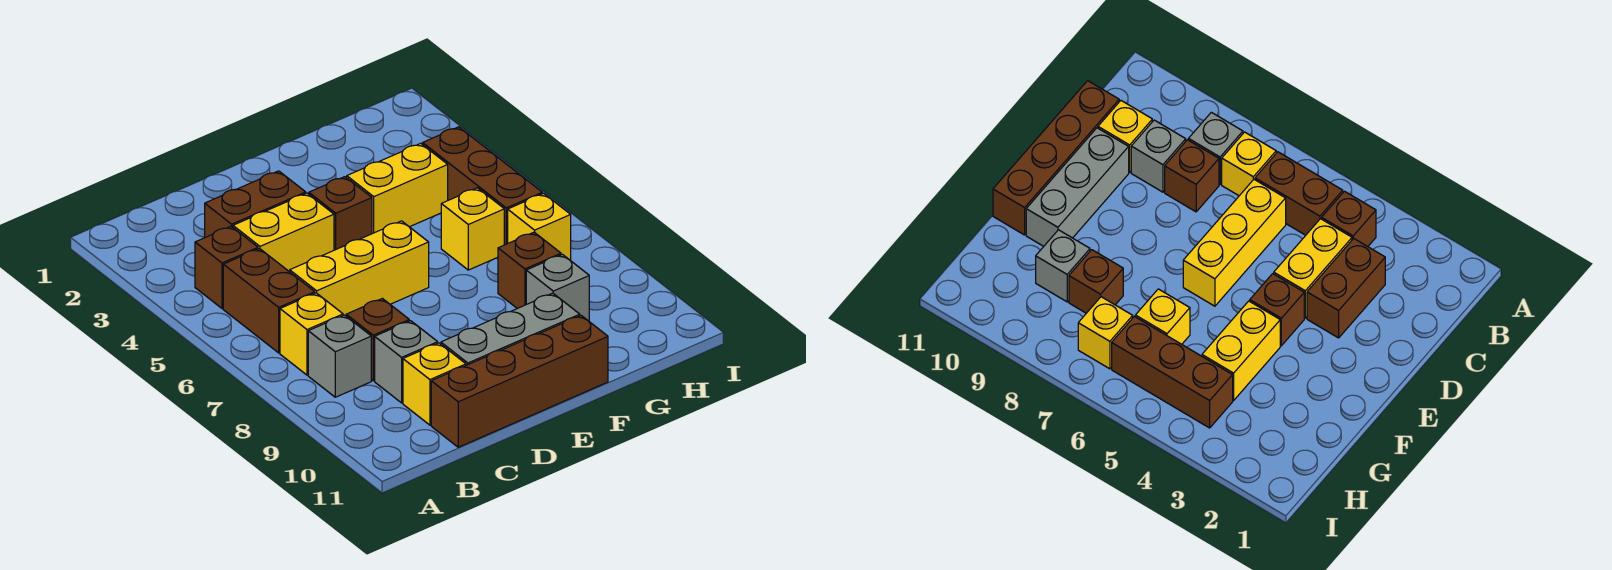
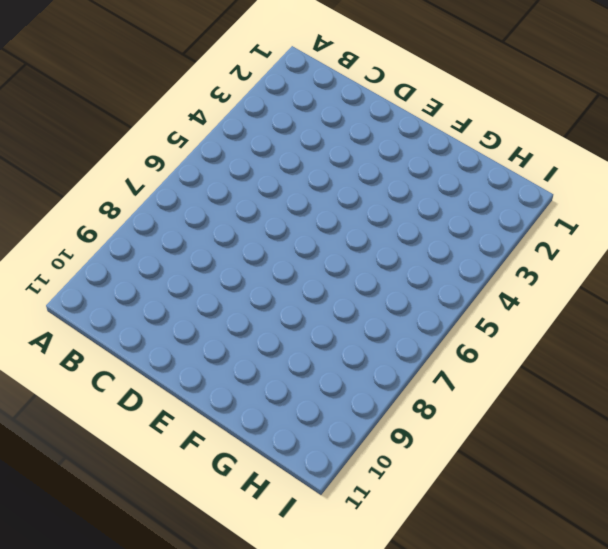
none -> brown brick B4 level 1
none -> brown brick B5:B6 level 1
none -> yellow brick B7 level 1

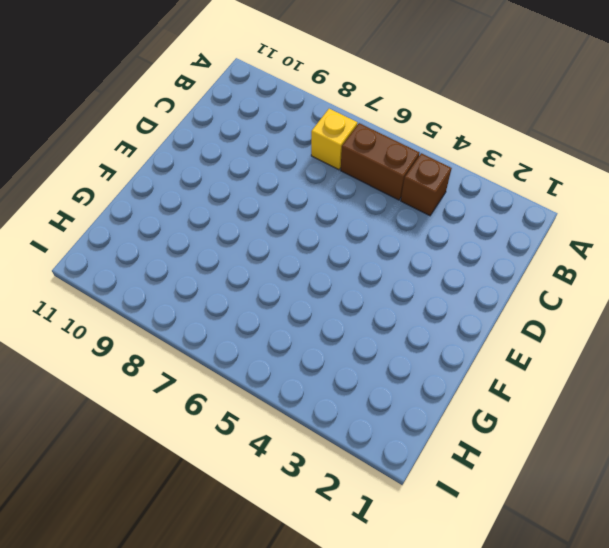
none -> grey brick B8 level 1
none -> brown brick C3:D3 level 1
none -> yellow brick C4:D4 level 1

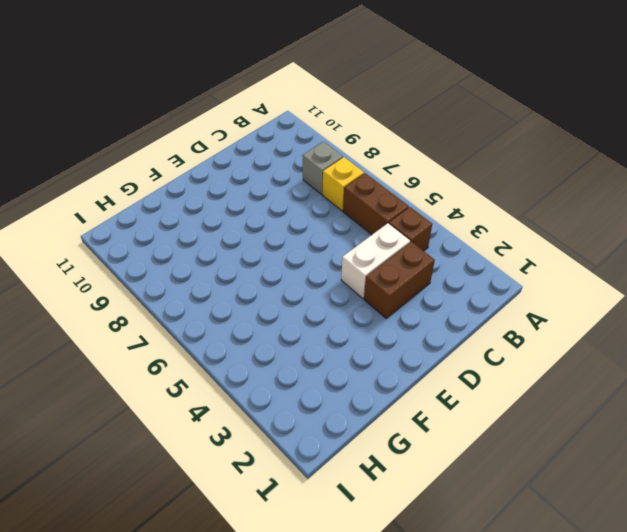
white brick C4:D4 level 1 -> yellow brick C4:D4 level 1
none -> yellow brick C6:E6 level 1
none -> brown brick C8 level 1
none -> grey brick C9 level 1

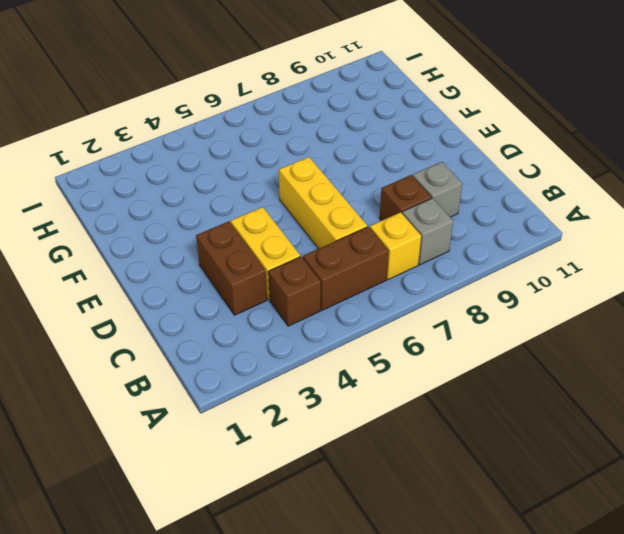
none -> yellow brick C10 level 1
none -> brown brick C11:F11 level 1
none -> grey brick D10:F10 level 1

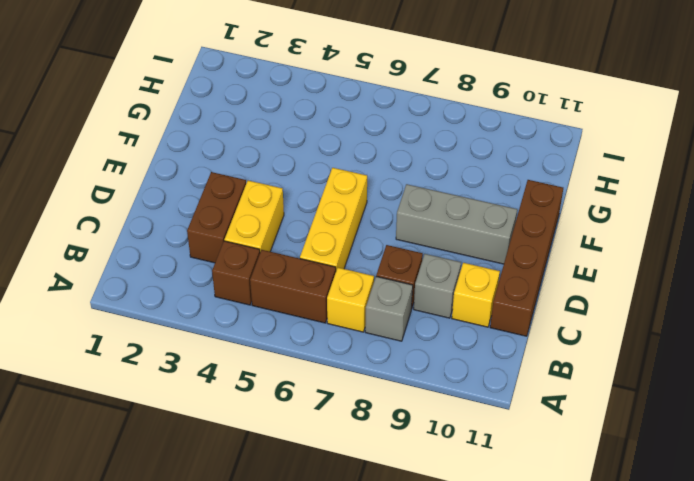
grey brick E8:E10 level 1 -> grey brick D10:F10 level 1
none -> brown brick E4 level 1
none -> yellow brick F4:G4 level 1
none -> yellow brick G6 level 1

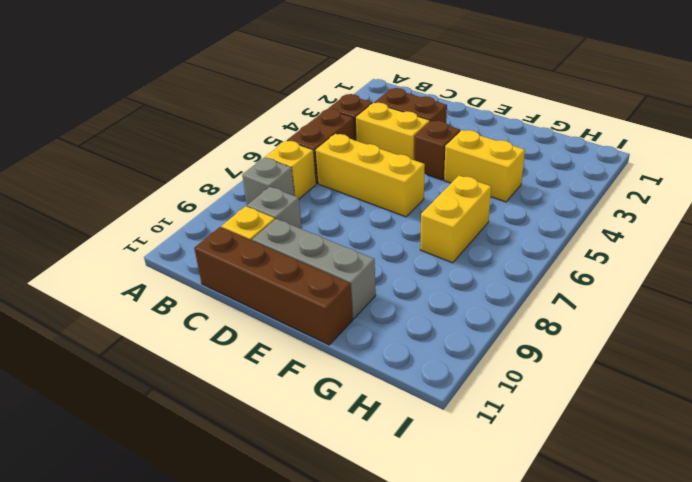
yellow brick G6:G7 level 1 -> yellow brick G6 level 1
none -> brown brick C8 level 1
none -> brown brick G8 level 1
none -> grey brick G9 level 1

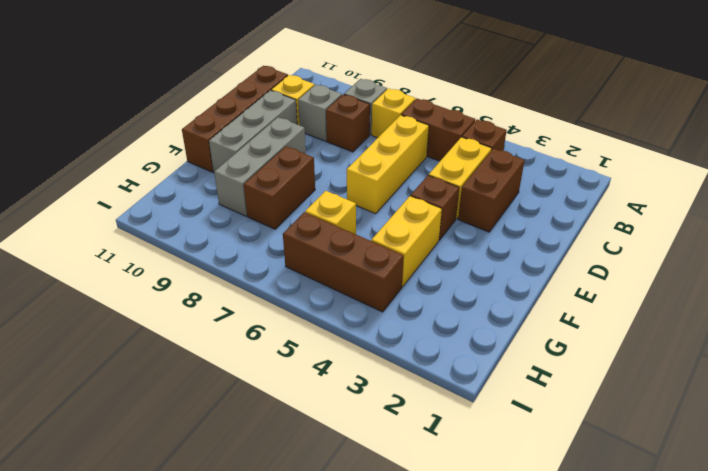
grey brick E9:G9 level 1 -> grey brick G9 level 1
brown brick F8:G8 level 1 -> brown brick G8 level 1
none -> yellow brick H7 level 1

